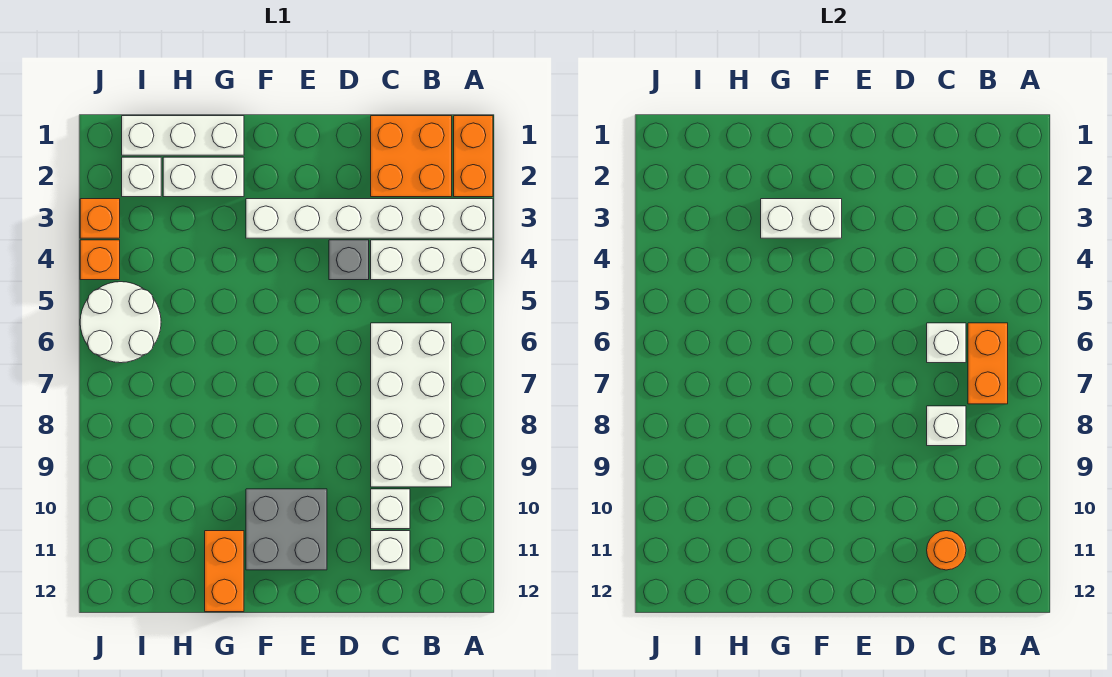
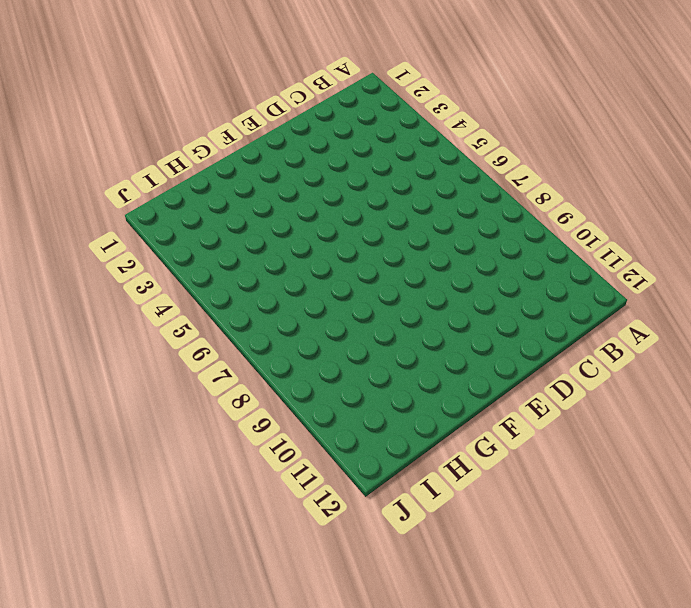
none -> orange brick A1:A2 level 1
none -> white brick A3:F3 level 1
none -> white brick A4:C4 level 1

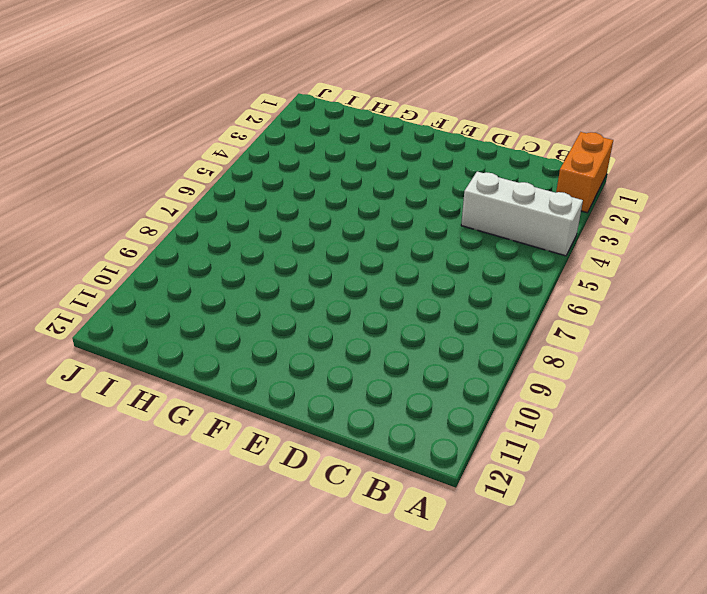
none -> white brick A3:F3 level 1
none -> orange brick B1:C2 level 1
none -> white brick B6:C9 level 1

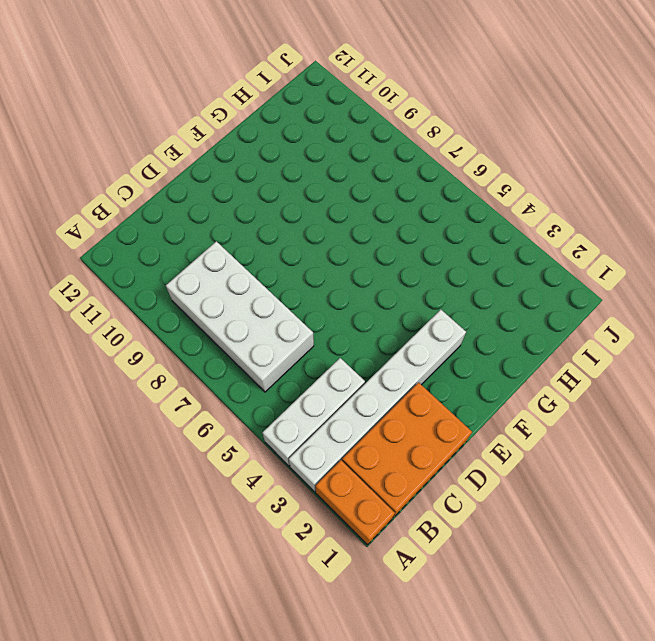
orange brick B1:D2 level 1 -> orange brick B1:C2 level 1
none -> white brick C10 level 1
none -> white brick C11 level 1
none -> grey brick D4 level 1

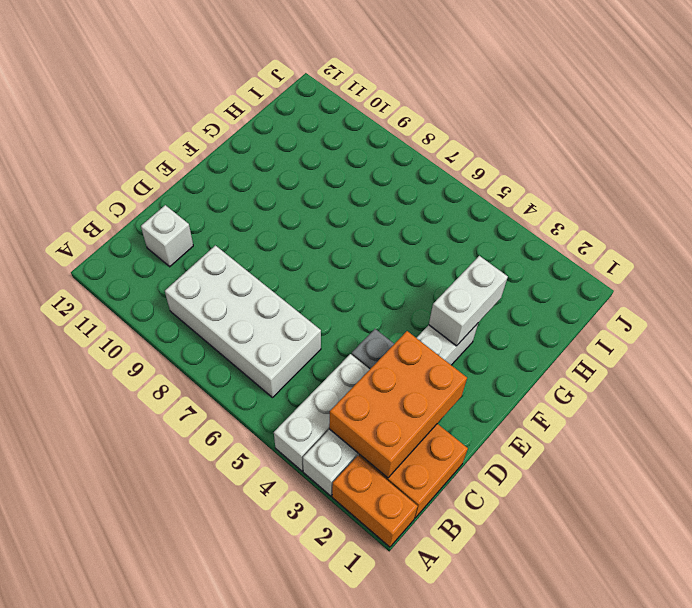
orange brick B2:D3 level 2 -> none
none -> white brick C10 level 1
none -> grey brick E10:F11 level 1
none -> white brick G1:I1 level 1

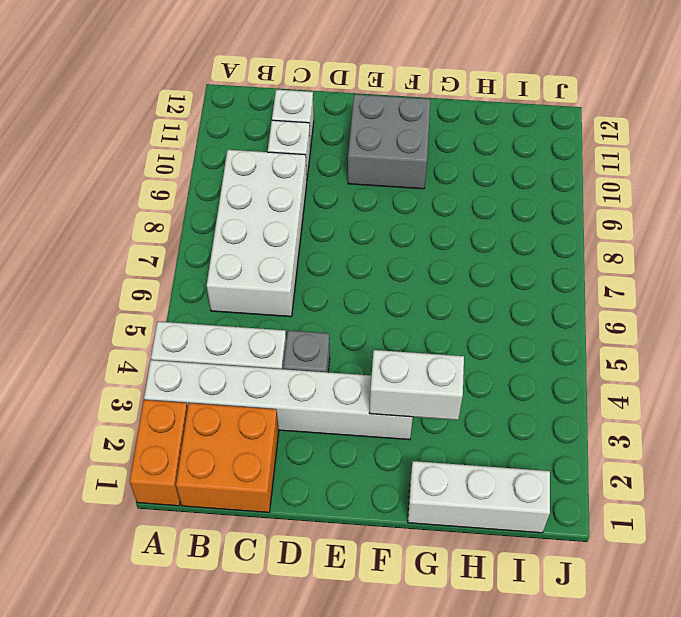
none -> white brick G2:H2 level 1
none -> orange brick G11:G12 level 1
none -> white brick I2 level 1

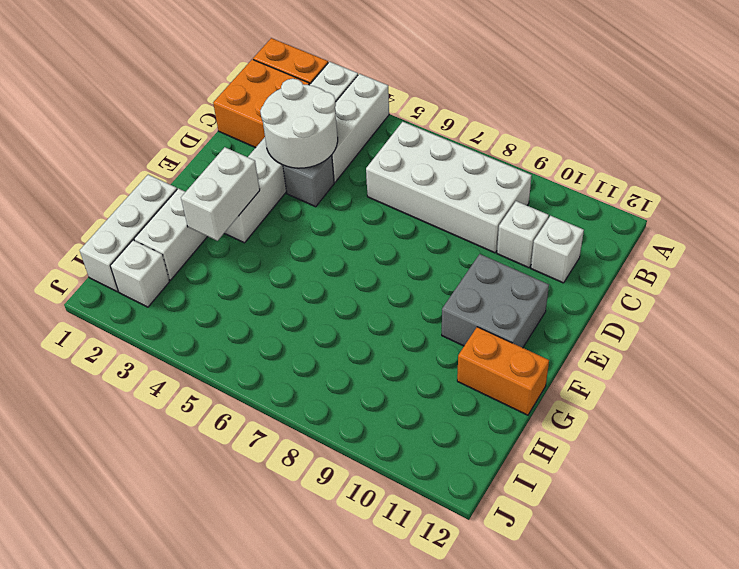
white round brick C3:D4 level 2 -> white round brick I5:J6 level 1
none -> orange brick J3 level 1
none -> orange brick J4 level 1
none -> orange brick B6:B7 level 2

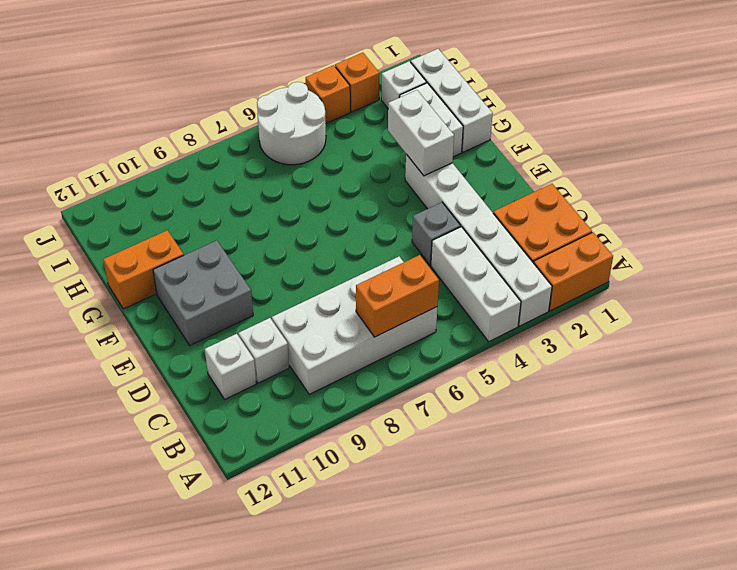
none -> white brick C6 level 2
none -> white brick C8 level 2
none -> orange round brick C11 level 2

